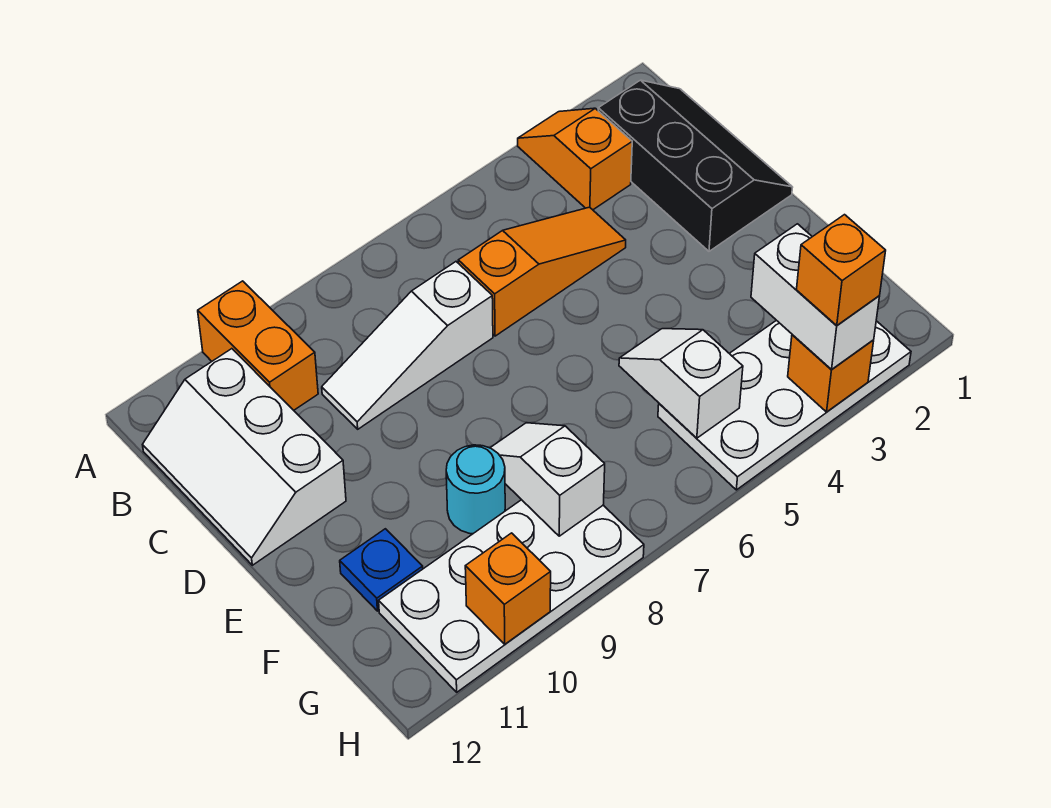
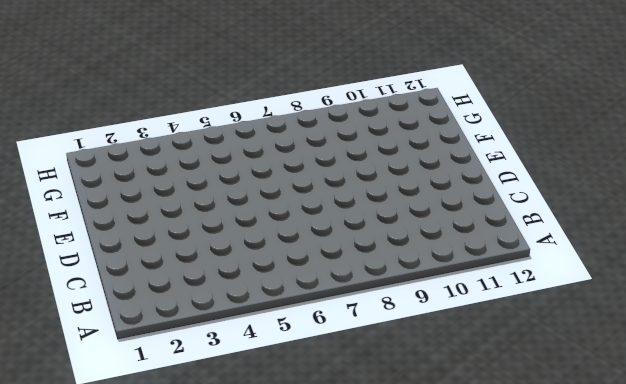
none -> orange slope A3:B3 level 1 top B
none -> orange brick A10:B10 level 1
none -> black slope B1:D2 level 1 top 2

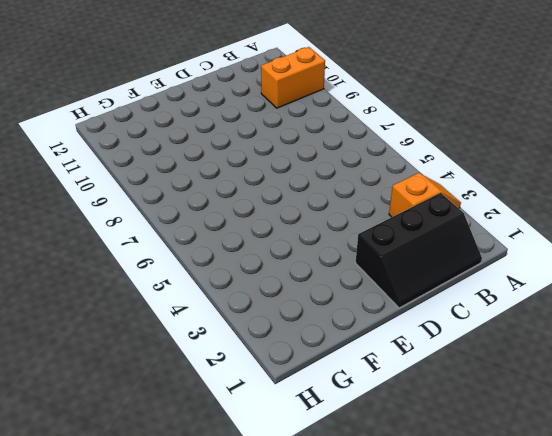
none -> white slope B11:D12 level 1 top 11
none -> orange slope C4:C6 level 1 top 6
none -> white slope C7:C9 level 1 top 7

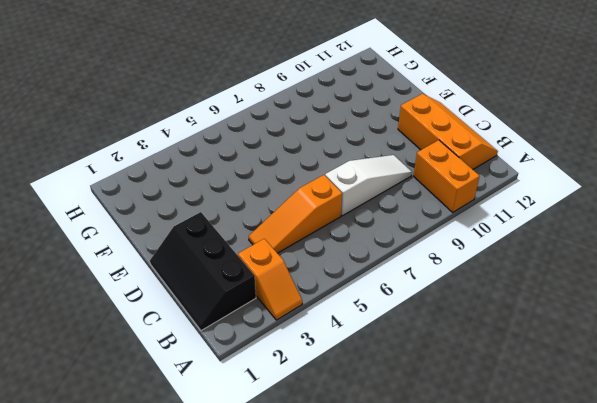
orange slope B11:D12 level 1 top 11 -> white slope B11:D12 level 1 top 11
none -> cyan round brick F9 level 1
none -> blue plate F11 level 1
none -> white plate G2:H5 level 1

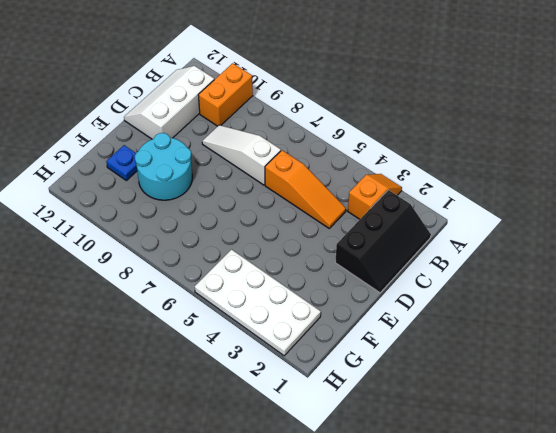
cyan round brick E9:F10 level 1 -> cyan round brick F9 level 1
none -> white plate G8:H11 level 1
none -> white slope F5:G5 level 2 top G
none -> white slope F8:G8 level 2 top G

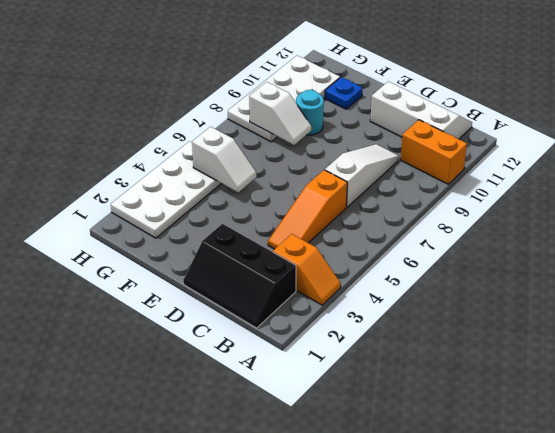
none -> orange brick H3 level 2
none -> orange brick H10 level 2
none -> white brick G3:H3 level 3

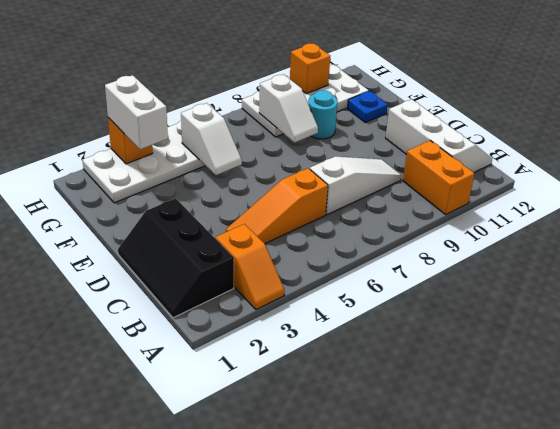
none -> orange brick H3 level 4

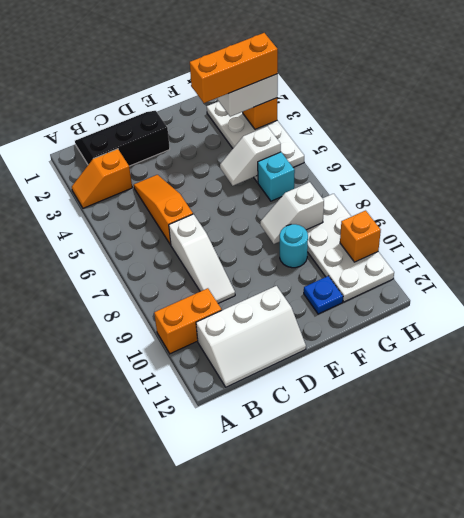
orange brick F3:H3 level 4 -> orange brick H3 level 4
cyan brick G6 level 1 -> none

